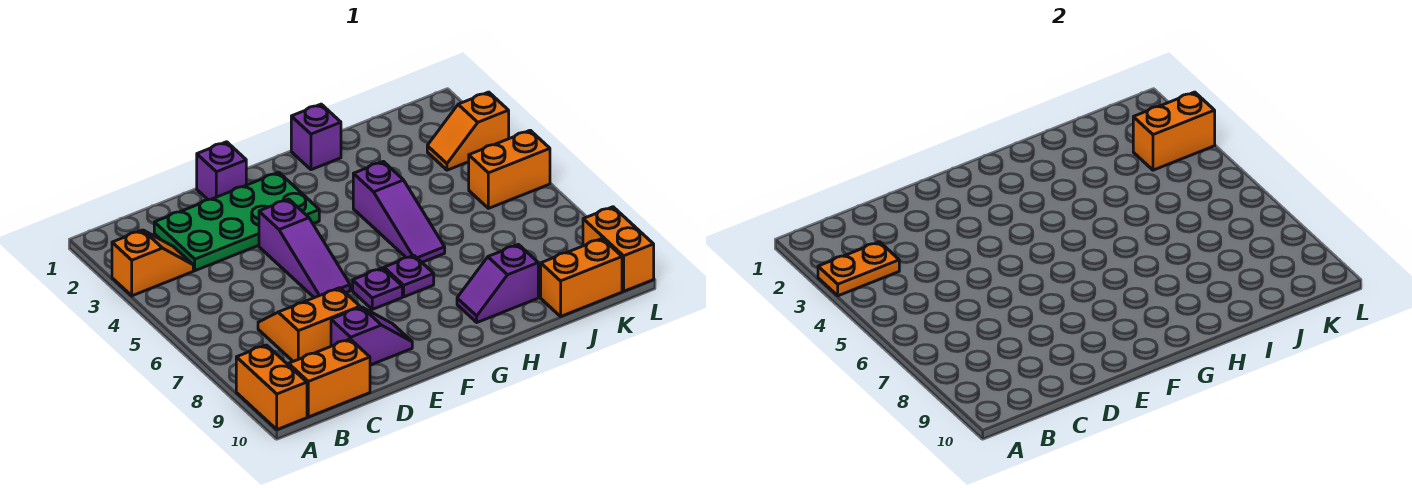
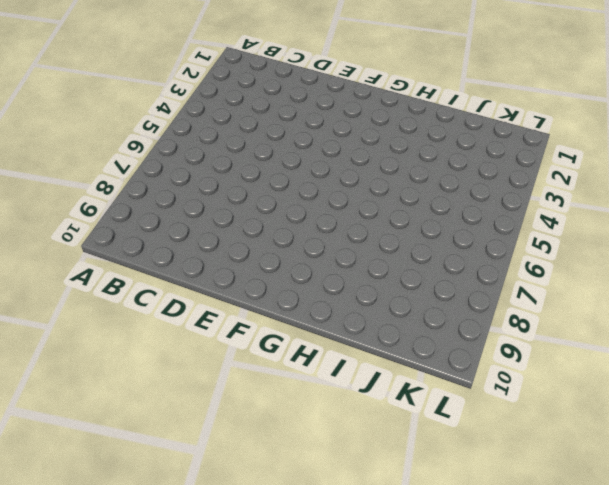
none -> orange slope A3:B3 level 1 top A
none -> orange brick A9:A10 level 1
none -> orange brick B10:C10 level 1

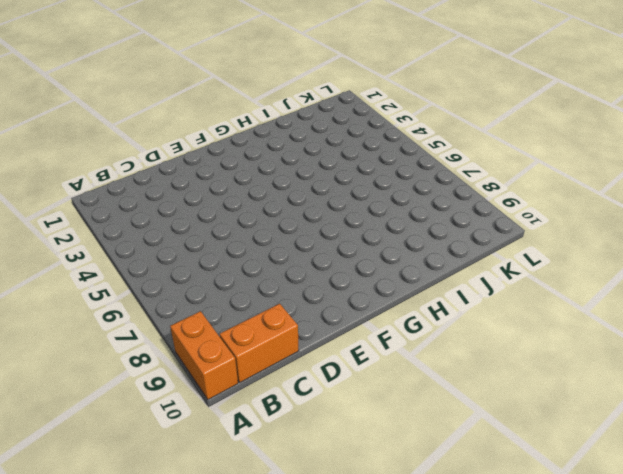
none -> orange slope A3:B3 level 1 top A
none -> green plate C2:F3 level 1
none -> orange slope C7:D8 level 1 top 8

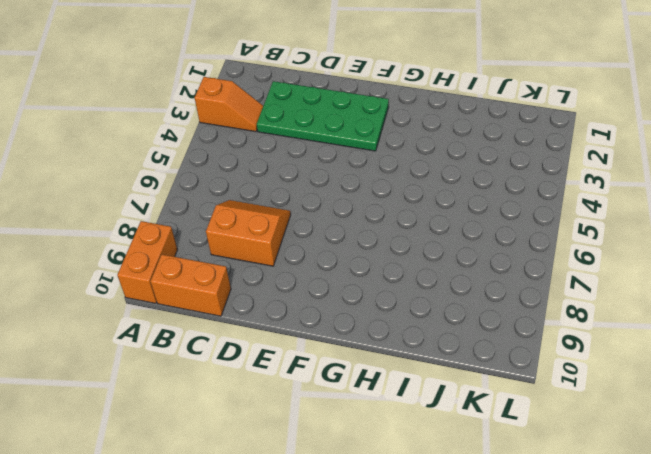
none -> purple slope D9:E9 level 1 top D
none -> purple brick E1 level 1
none -> purple slope E4:E6 level 1 top 4

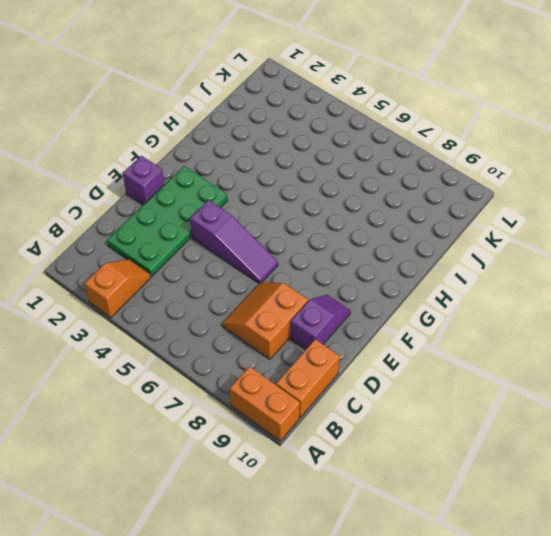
none -> purple plate F7 level 1
none -> purple plate G7 level 1
none -> purple brick H1 level 1

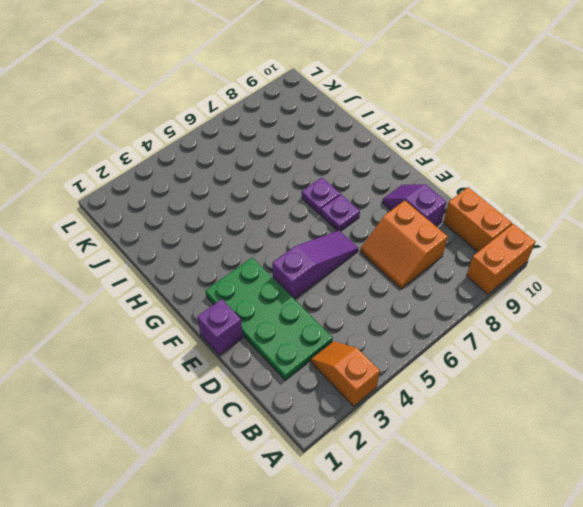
none -> purple brick H1 level 1
none -> purple slope H4:H6 level 1 top 4
none -> purple slope H9:I9 level 1 top I

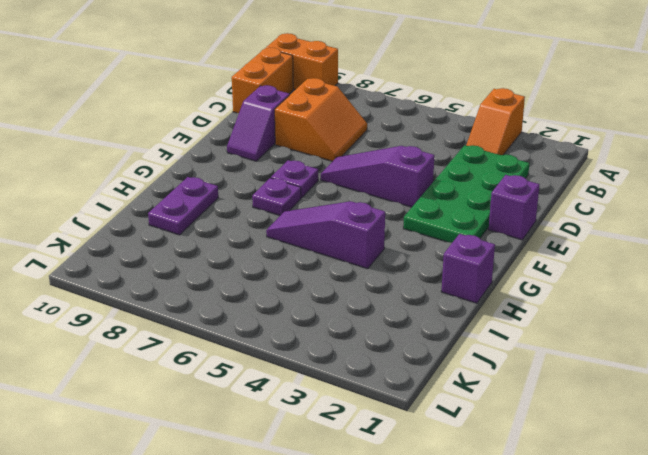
purple plate H9:I9 level 1 -> purple slope H9:I9 level 1 top I
none -> orange brick J10:K10 level 1
none -> orange slope K3:L3 level 1 top L
none -> orange brick K5:L5 level 1

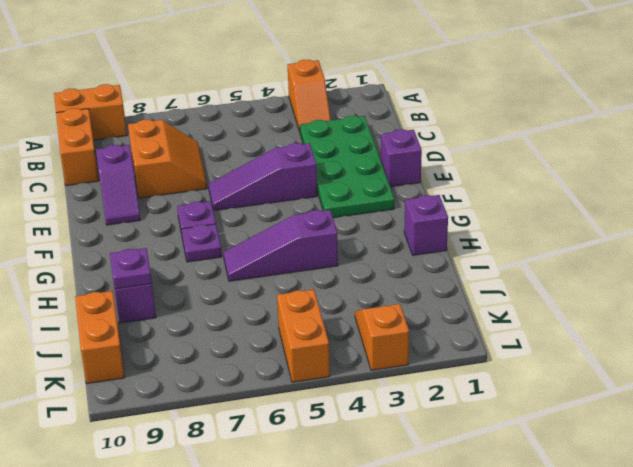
purple plate I9 level 2 -> none
none -> orange brick L9:L10 level 1
none -> orange plate A3:B3 level 2
none -> orange brick K3:L3 level 2

